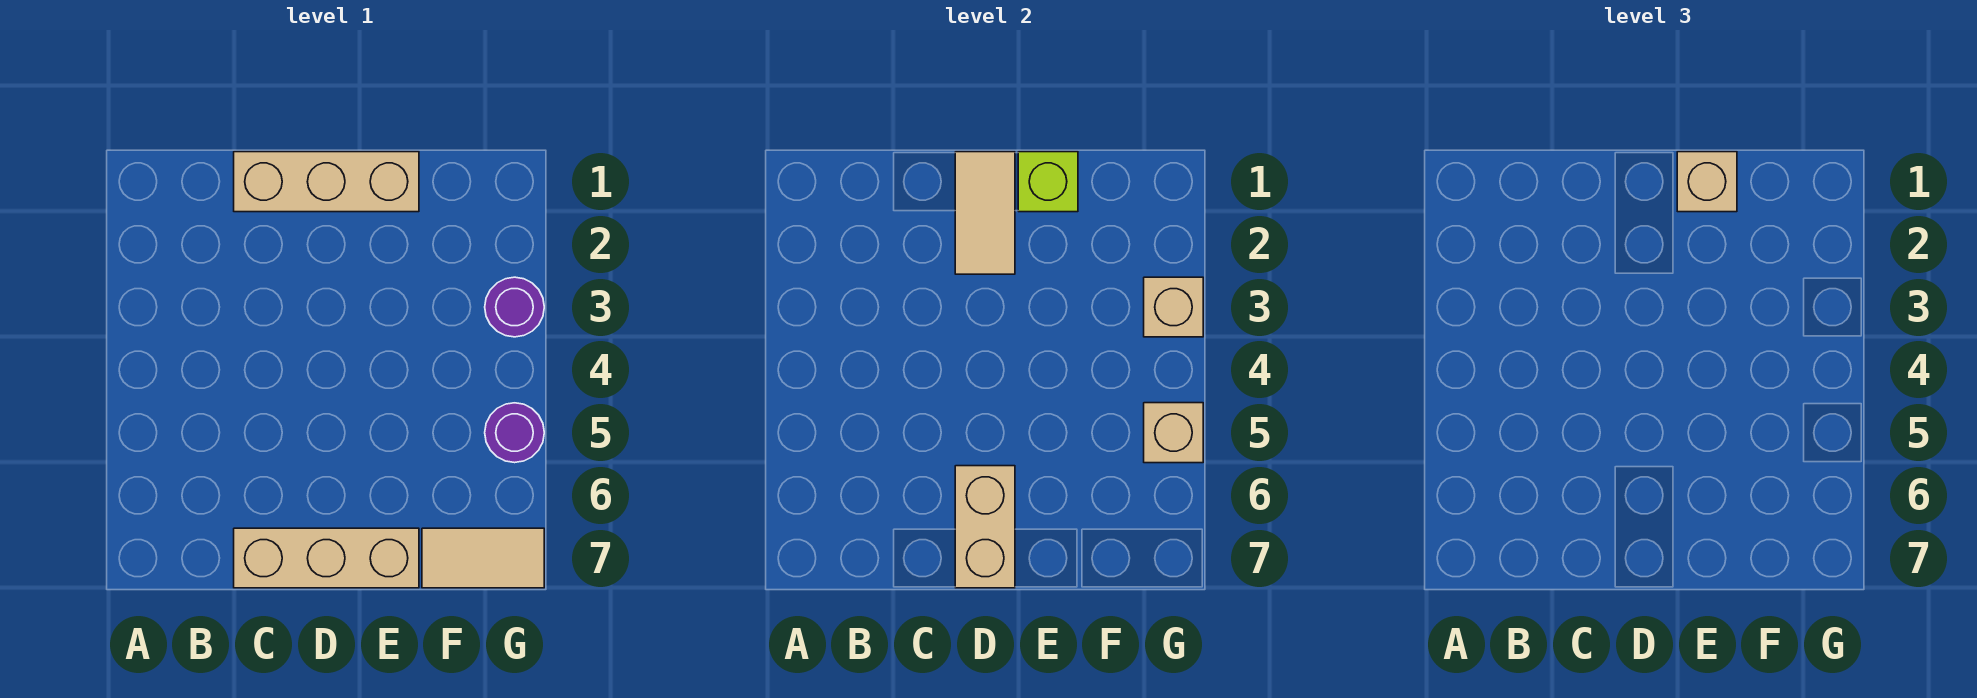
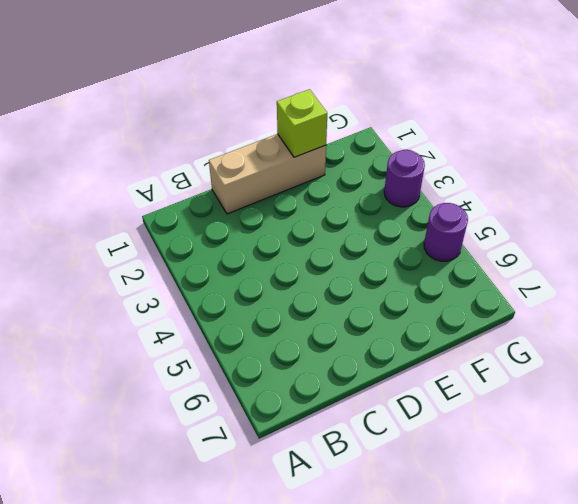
none -> tan brick C7:E7 level 1
none -> tan tile F7:G7 level 1

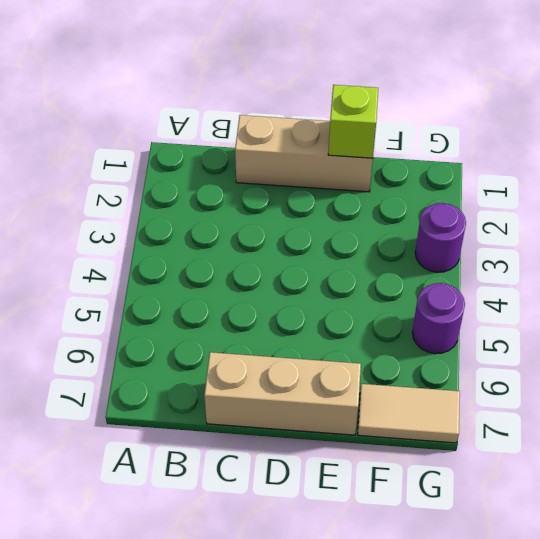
none -> tan tile D1:D2 level 2
none -> tan brick D6:D7 level 2

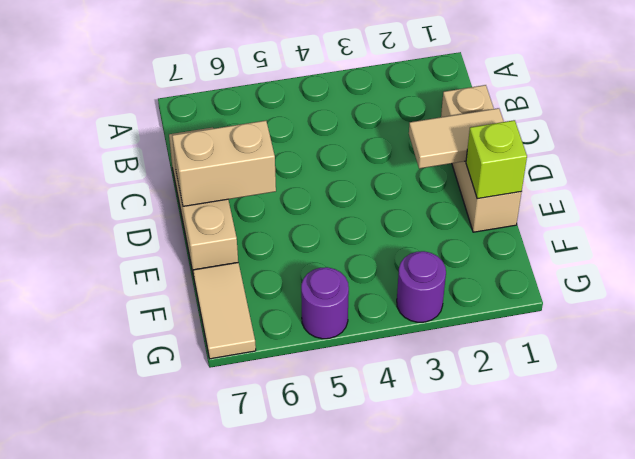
none -> tan brick G3 level 2
none -> tan brick G5 level 2

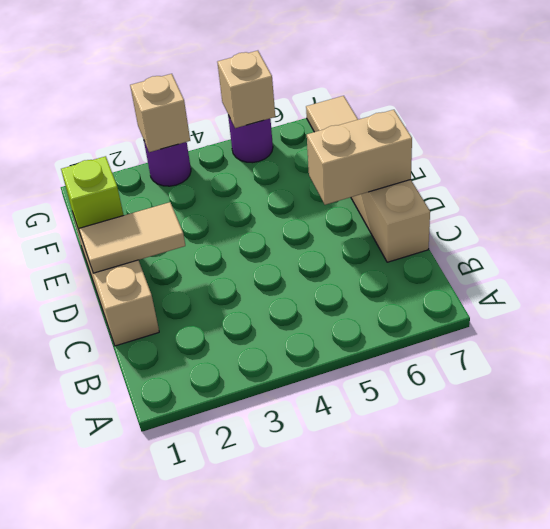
none -> tan brick E1 level 3

